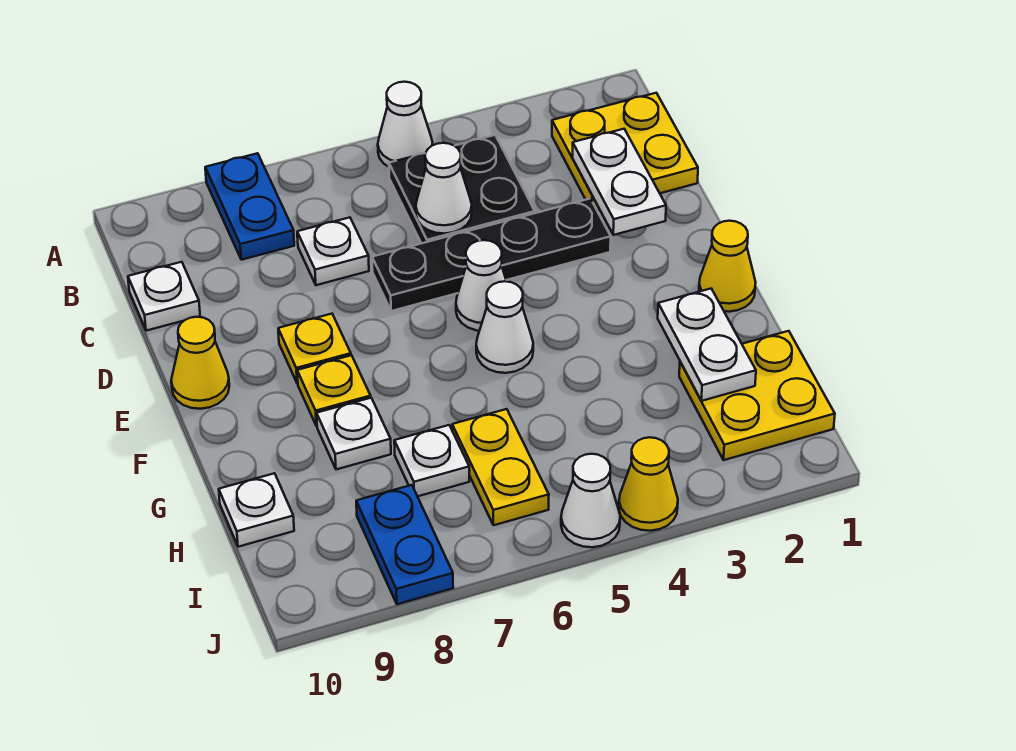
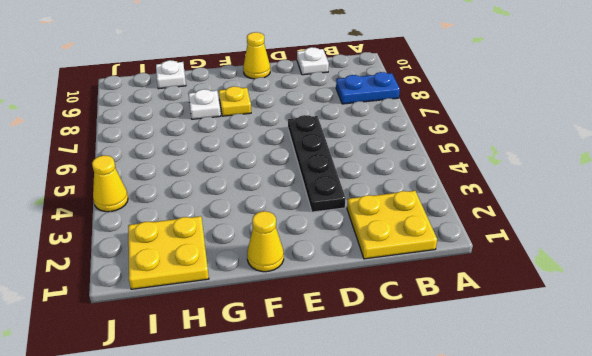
none -> white cone A5 level 1
none -> black plate B4:C5 level 1
none -> white plate C7 level 1

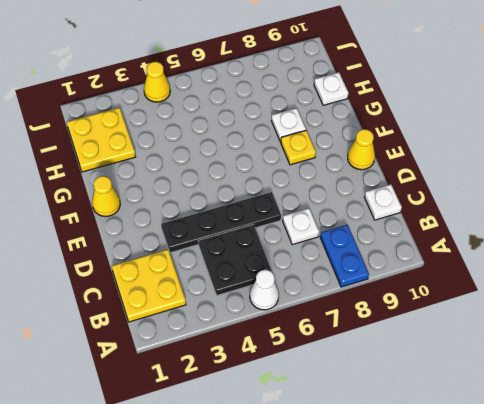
none -> white cone E5 level 1
none -> yellow plate E8 level 1
none -> white cone F5 level 1

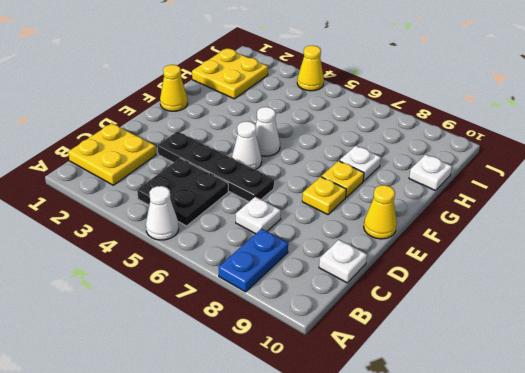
none -> yellow plate H6:I6 level 1
none -> white plate H7 level 1
none -> blue plate I8:J8 level 1

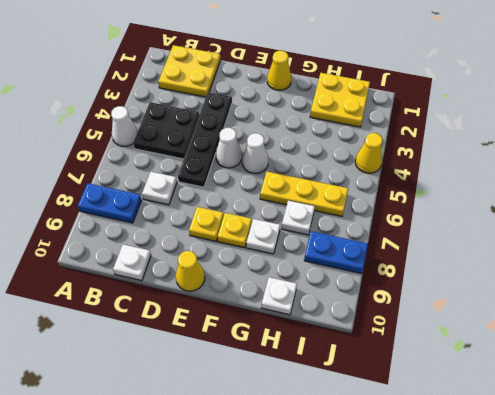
yellow plate G6:I6 level 1 -> yellow plate H6:I6 level 1
none -> white cone J5 level 1
none -> white plate C2:D2 level 2
none -> white cone C5 level 2

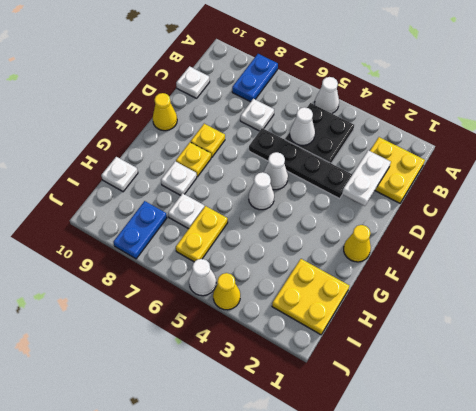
none -> white plate G2:H2 level 2

